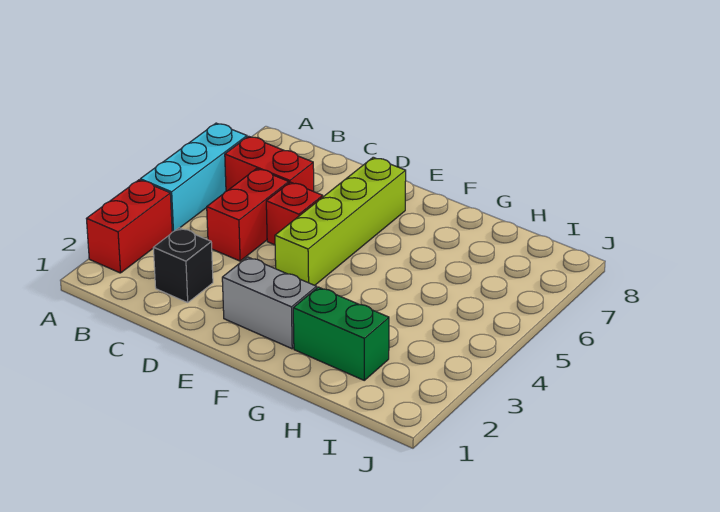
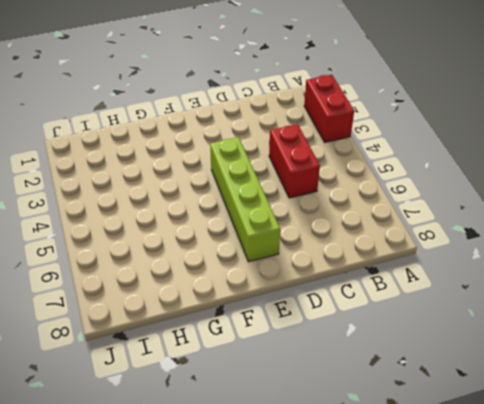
none -> cyan brick A4:A6 level 1
none -> red brick B6:C6 level 1

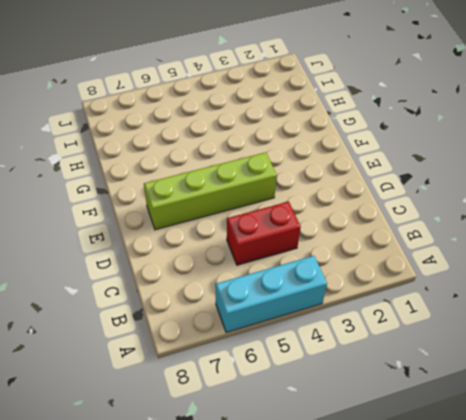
none -> red brick A2:A3 level 1
none -> red brick B6:C6 level 1

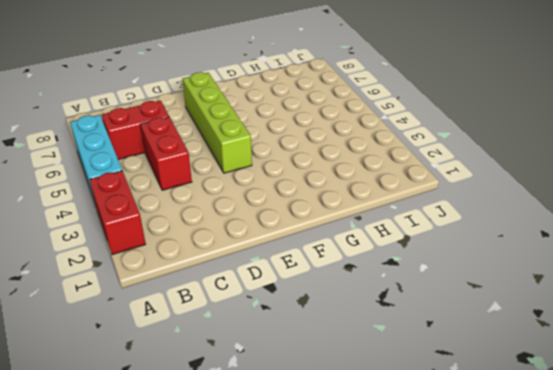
none -> black brick C2 level 1
none -> red brick D5 level 1

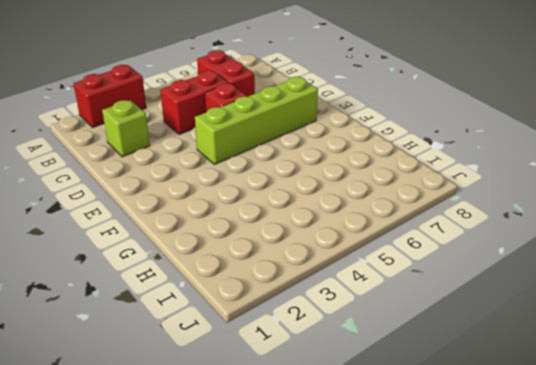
lime brick C2 level 1 -> black brick C2 level 1
none -> cyan brick A4:A6 level 1
none -> grey brick E2:F2 level 1

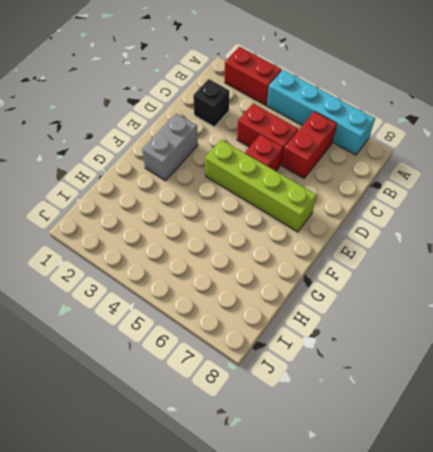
cyan brick A4:A7 level 1 -> cyan brick A4:A6 level 1
none -> green brick G2:H2 level 1

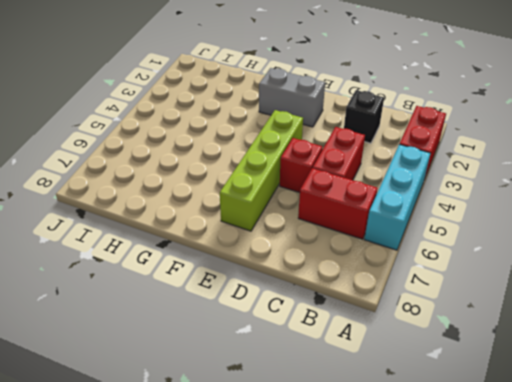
none -> green brick G2:H2 level 1

